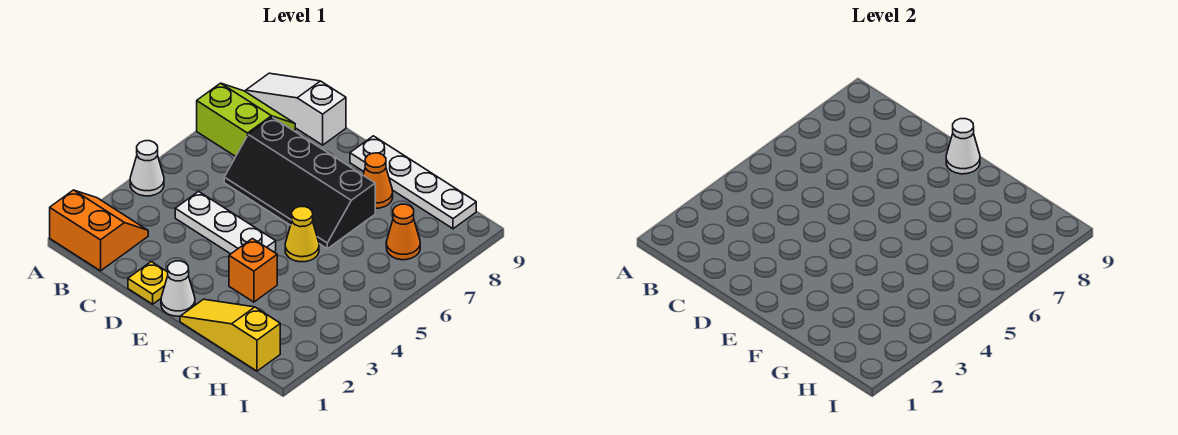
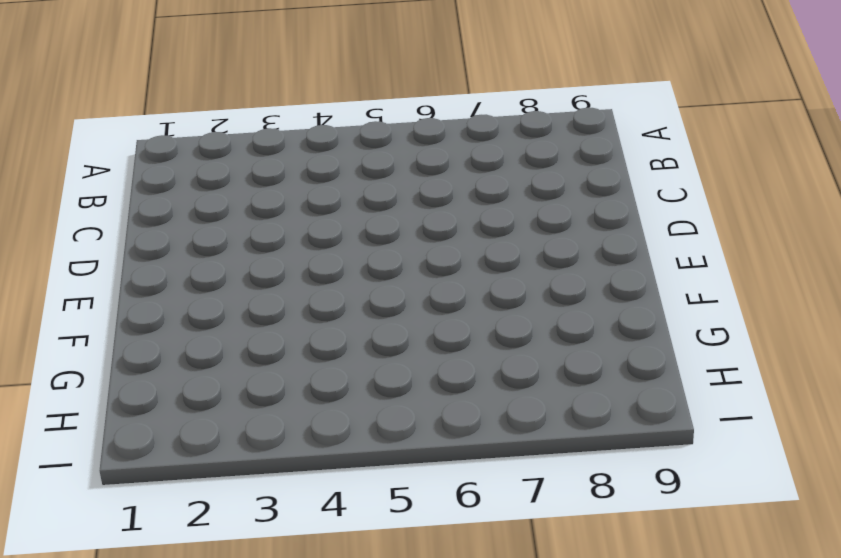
none -> orange slope A1:B2 level 1 top 1
none -> white cone A4 level 1
none -> lime slope A7:B8 level 1 top 7

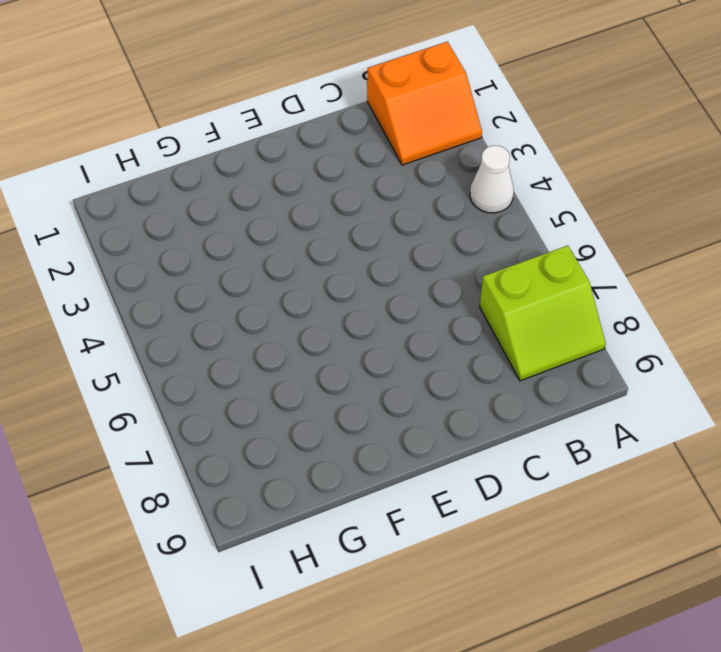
none -> white slope A9:C9 level 1 top C
none -> white plate C4:E4 level 1
none -> black slope C6:F7 level 1 top 7

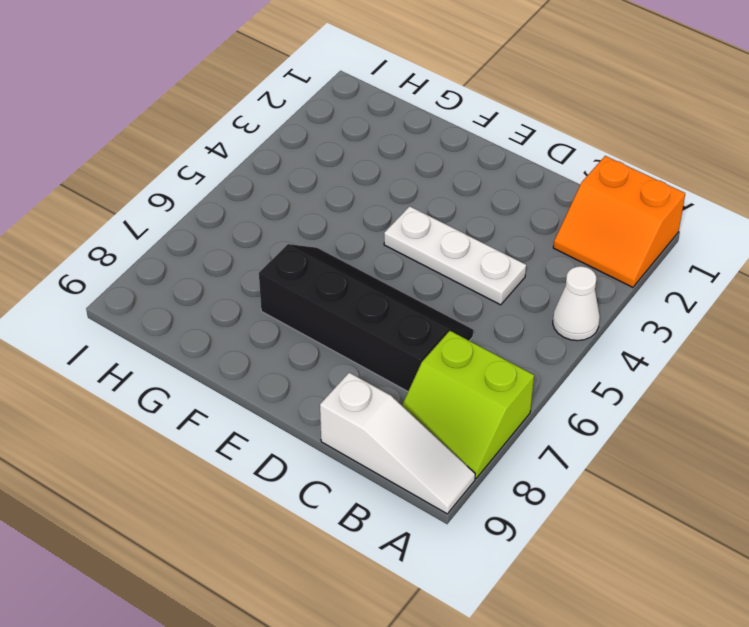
none -> yellow plate D1 level 1
none -> white cone E1 level 1
none -> white plate E9:H9 level 1

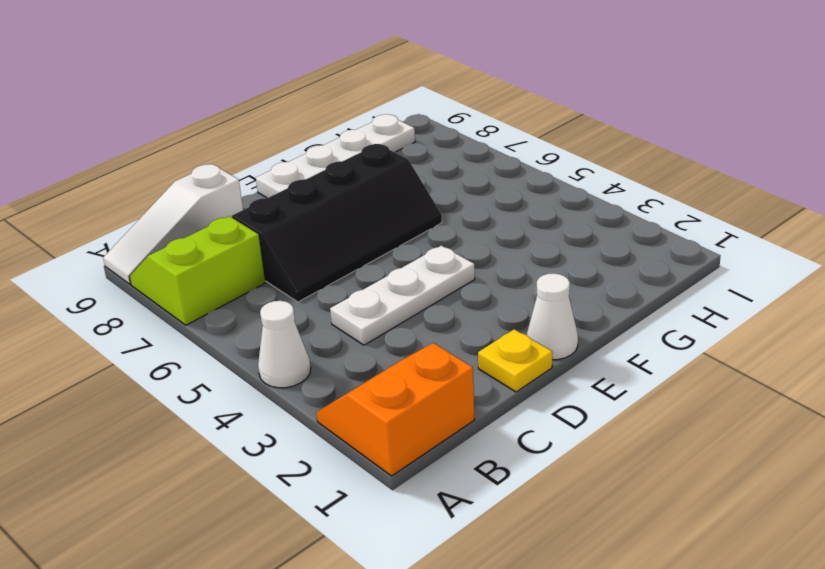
none -> yellow slope F1:H1 level 1 top H
none -> orange brick F3 level 1
none -> yellow cone F5 level 1

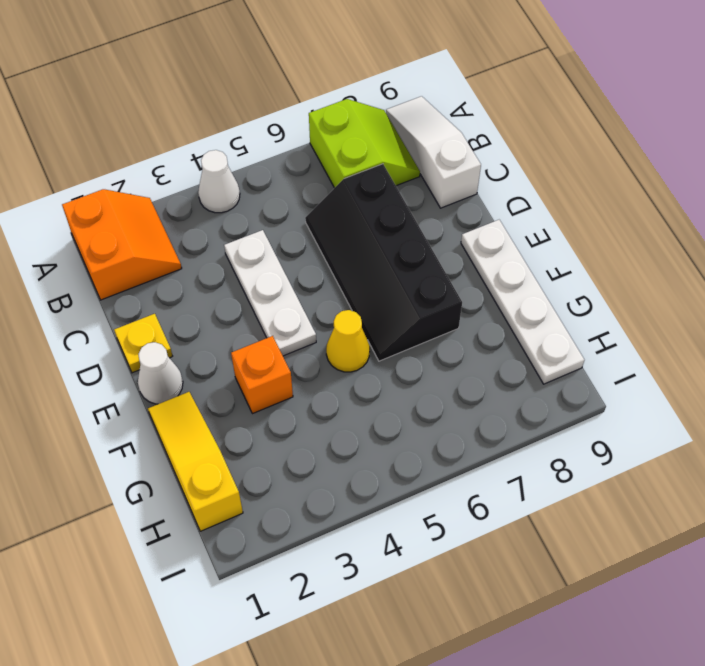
none -> orange cone F8 level 1
none -> orange cone H7 level 1
none -> white cone E9 level 2

